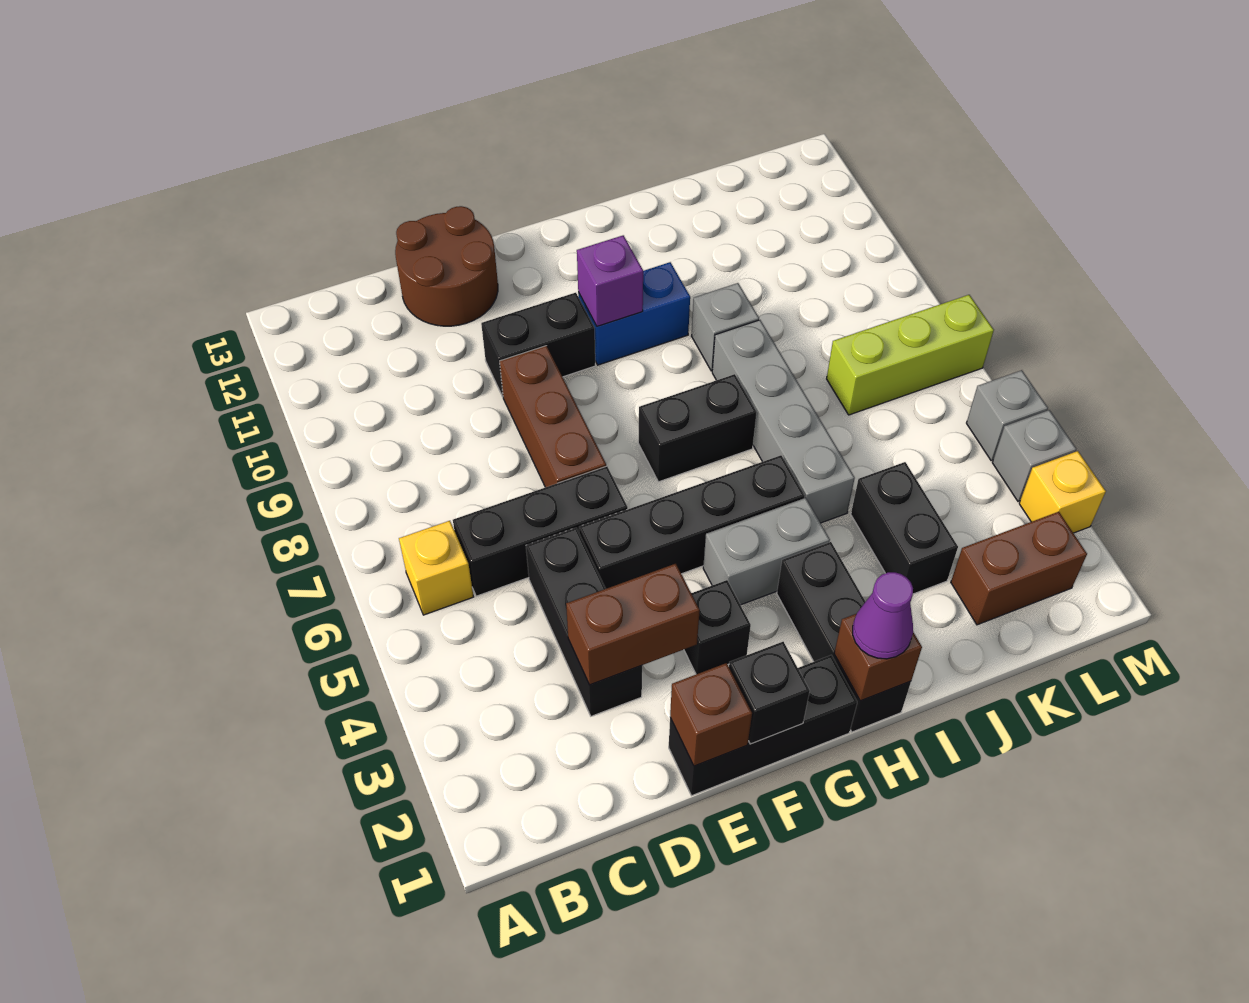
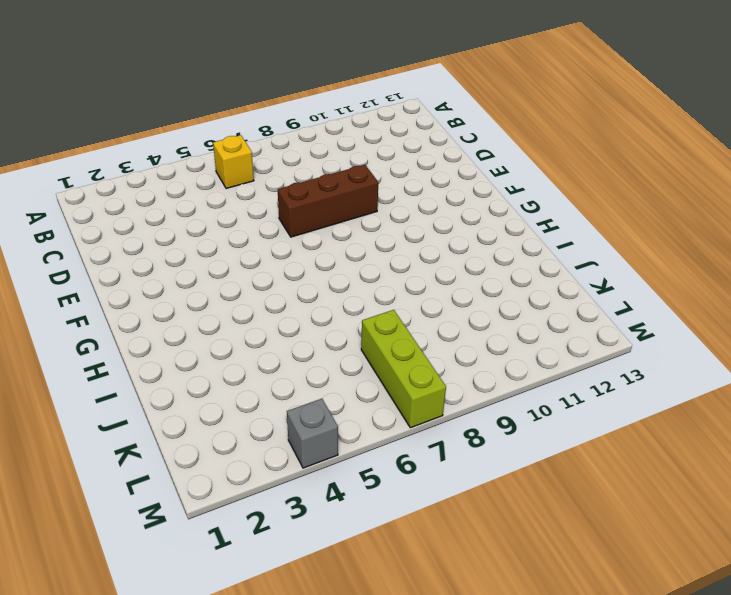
none -> black brick C6:E6 level 1
none -> black brick D3:D5 level 1
none -> brown round brick D12:E13 level 1

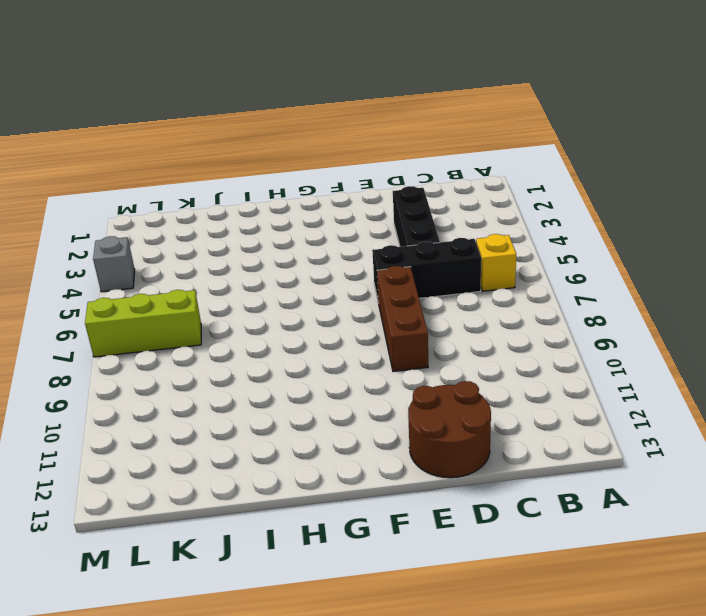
none -> black brick E1:G1 level 1
none -> black brick E5:H5 level 1
none -> black brick E10:F10 level 1

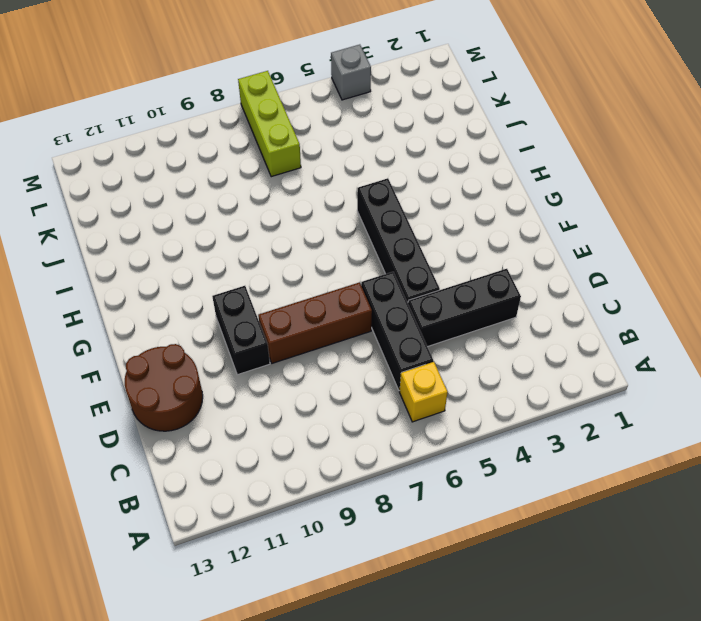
none -> black brick E1:G1 level 1
none -> black brick F3 level 1
none -> grey brick G4:H4 level 1

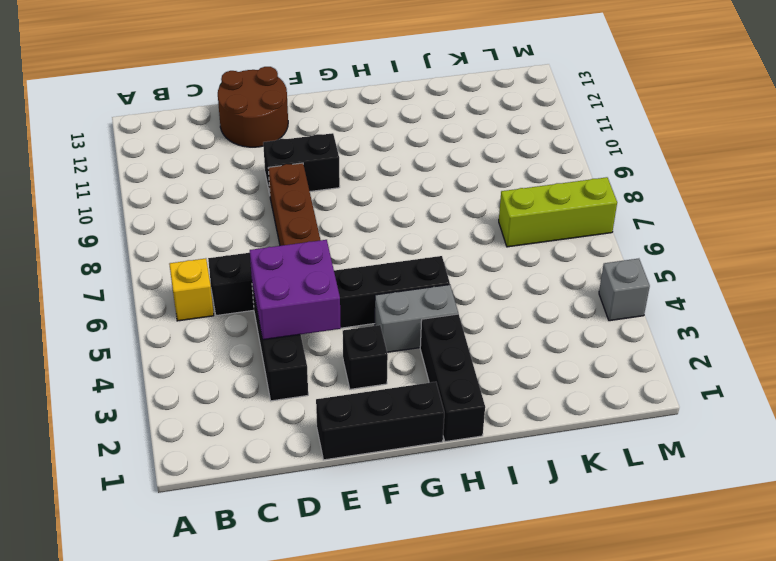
purple brick D4:E5 level 2 -> none
none -> black brick G7:H7 level 1
none -> blue brick G10:H10 level 1
none -> grey brick I5:I8 level 1

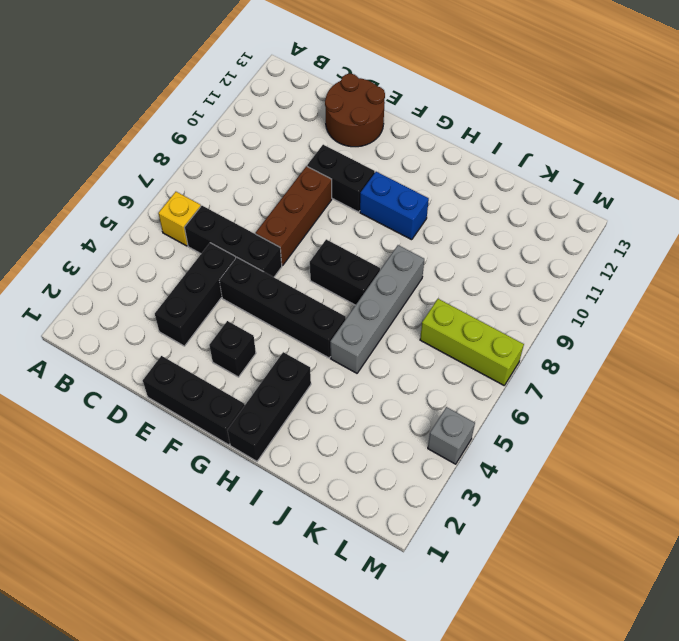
none -> grey brick G4:H4 level 1
none -> grey brick I9 level 1
none -> black brick J3:J4 level 1

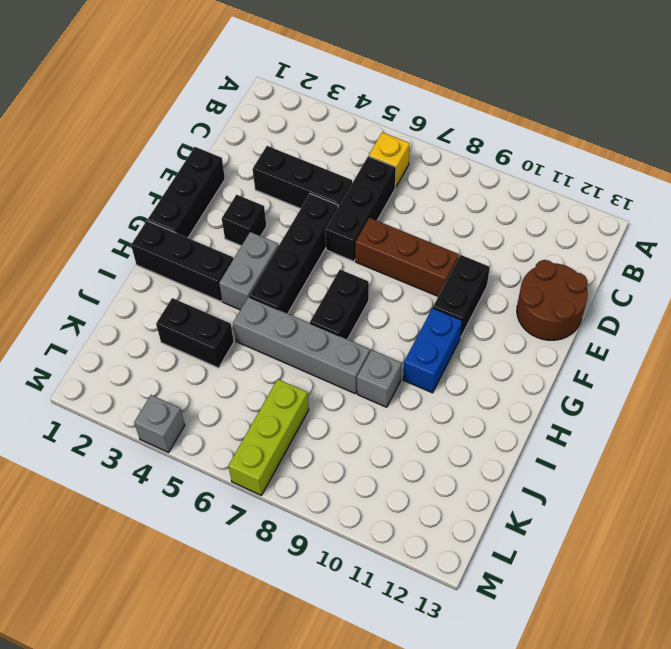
none -> brown brick K2:L2 level 1
none -> yellow brick M3 level 1
none -> grey brick M5 level 1

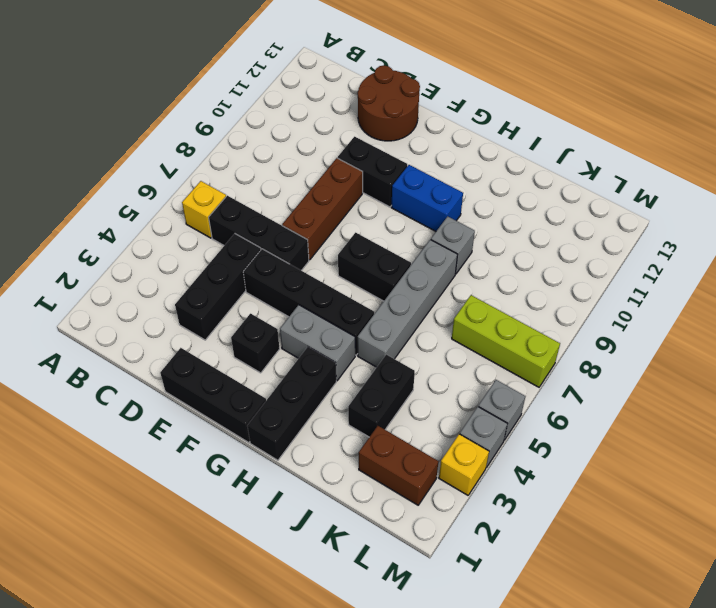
none -> brown brick D3:E3 level 2
none -> brown brick E1 level 2
none -> black brick F1 level 2

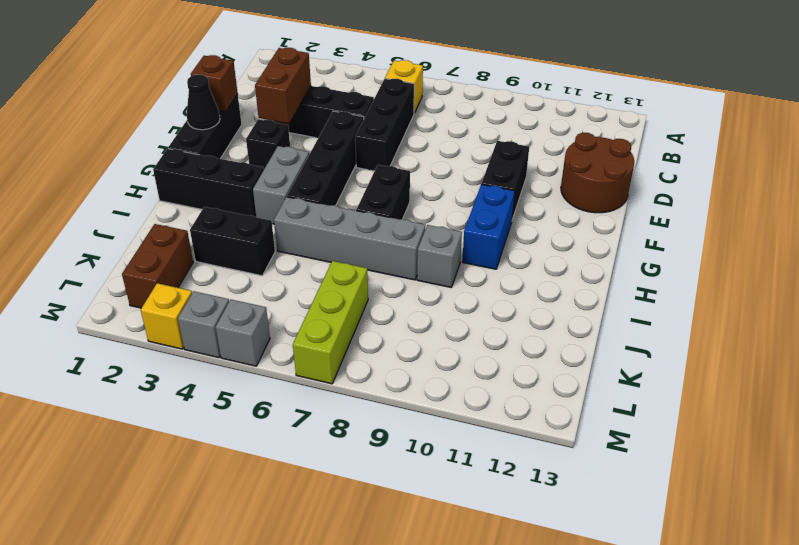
black cone F1 level 2 -> black brick F1 level 2
none -> brown brick E7:E9 level 1
none -> purple brick G10 level 2
none -> brown brick H1 level 2

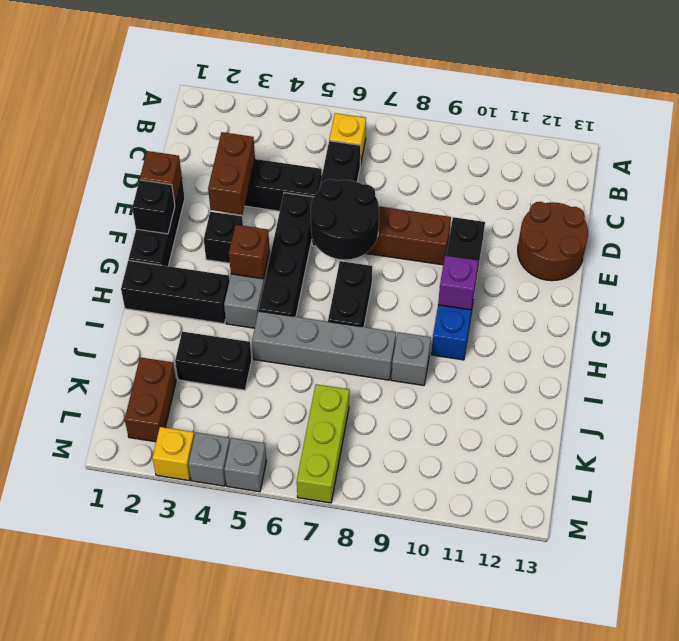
black round brick E6:F7 level 2 -> none
brown brick G4 level 2 -> brown brick H1 level 2
none -> purple cone H1 level 3

